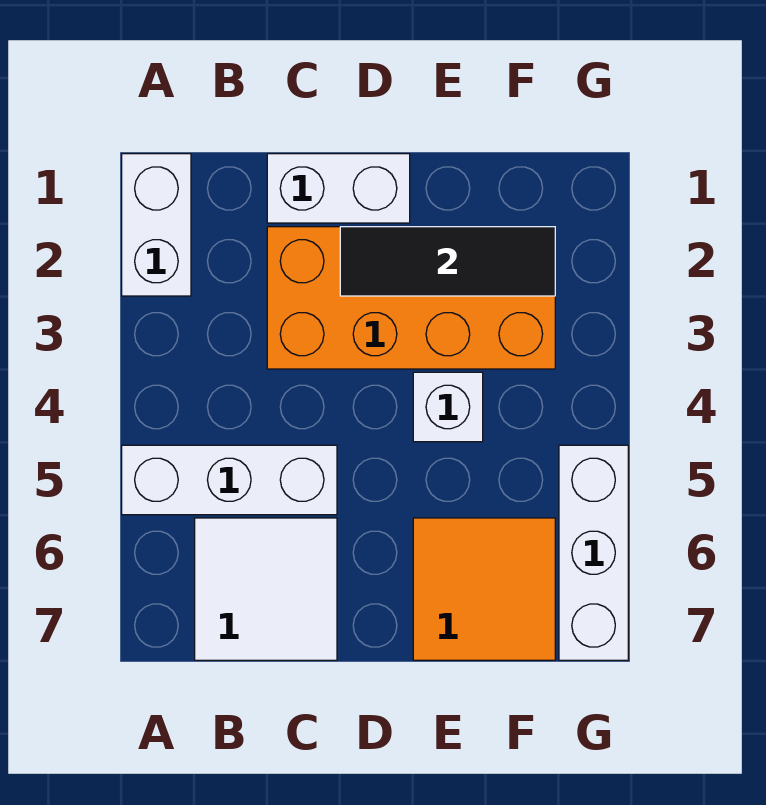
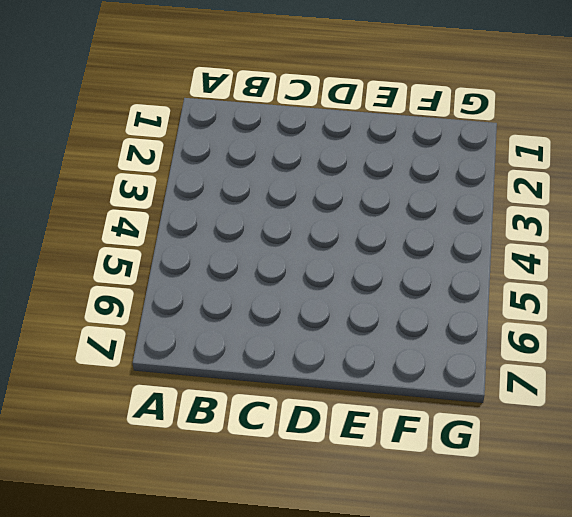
none -> white brick A1:A2 level 1
none -> white brick A5:C5 level 1

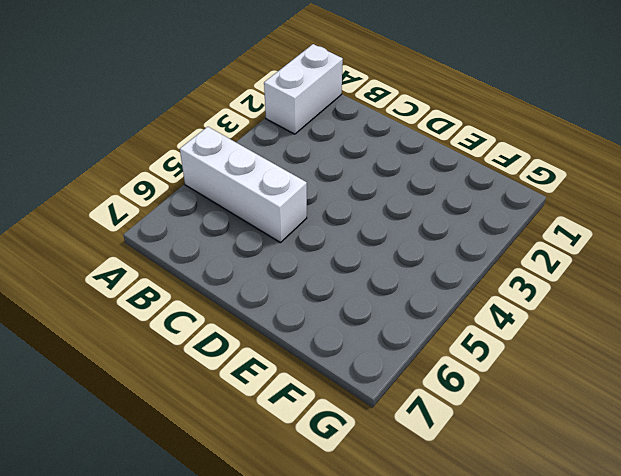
none -> white tile B6:C7 level 1
none -> white brick C1:D1 level 1

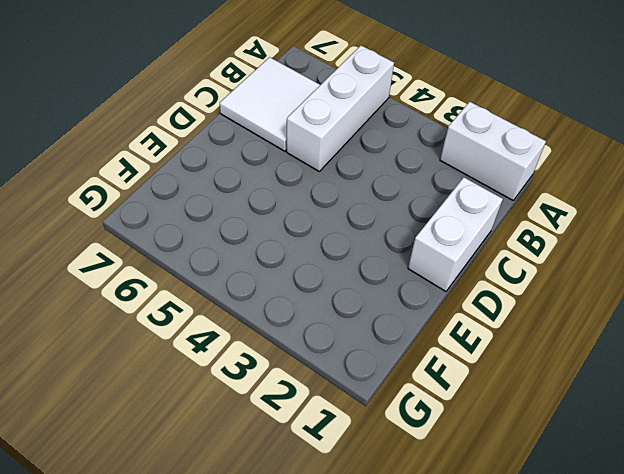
none -> orange brick C2:F3 level 1
none -> white brick E4 level 1

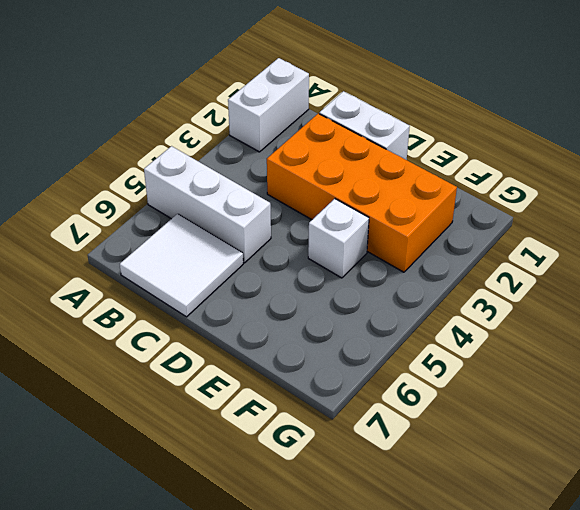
none -> orange tile E6:F7 level 1
none -> white brick G5:G7 level 1

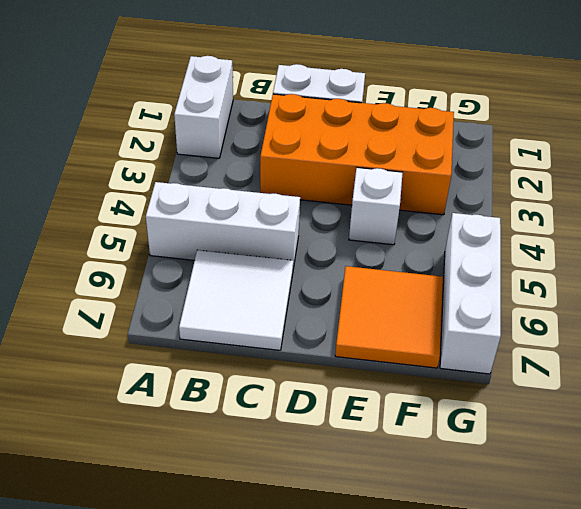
none -> black tile D2:F2 level 2

